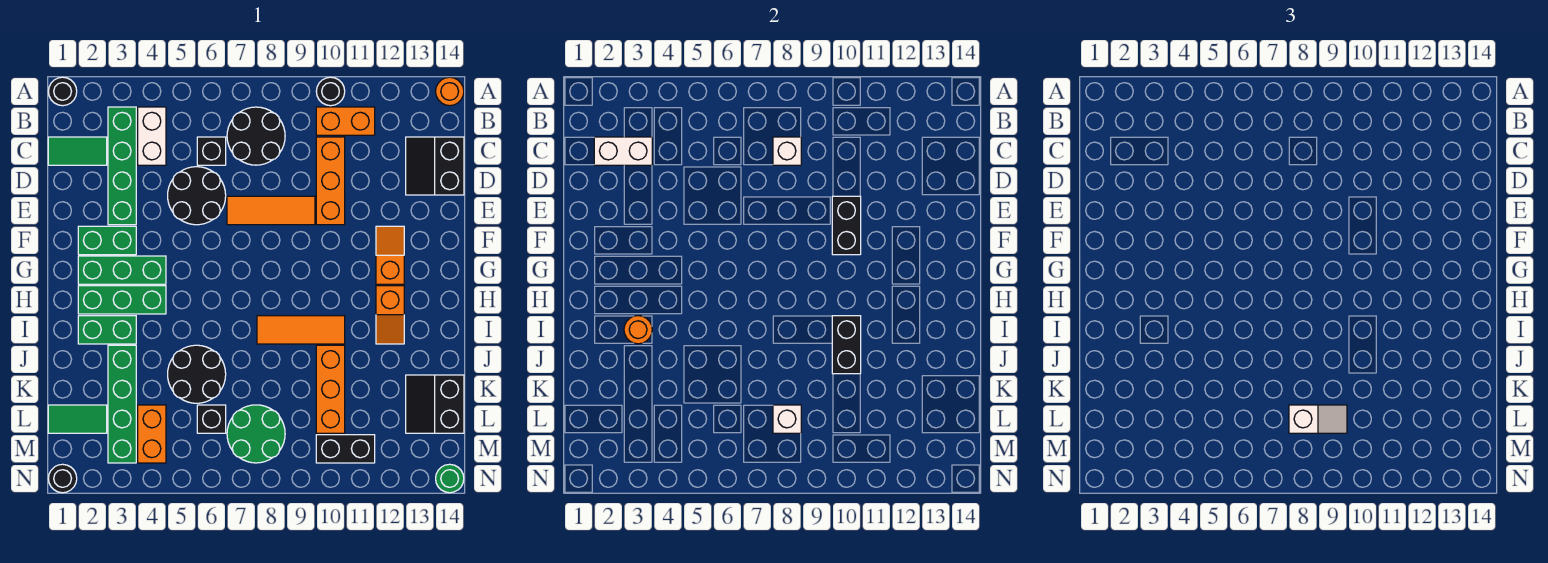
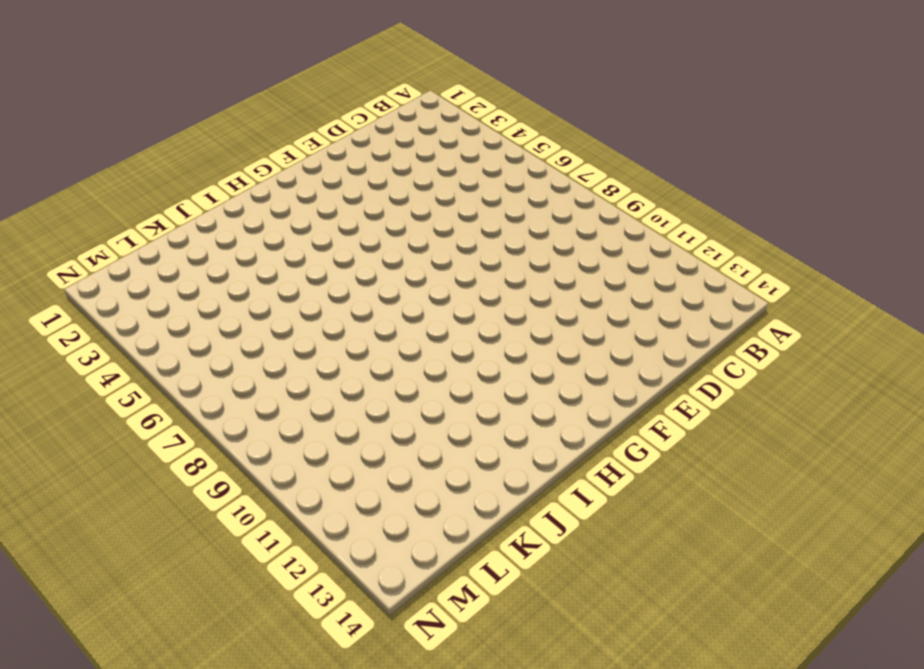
none -> black round brick A1 level 1
none -> black round brick A10 level 1
none -> orange round brick A14 level 1
none -> green brick B3:E3 level 1

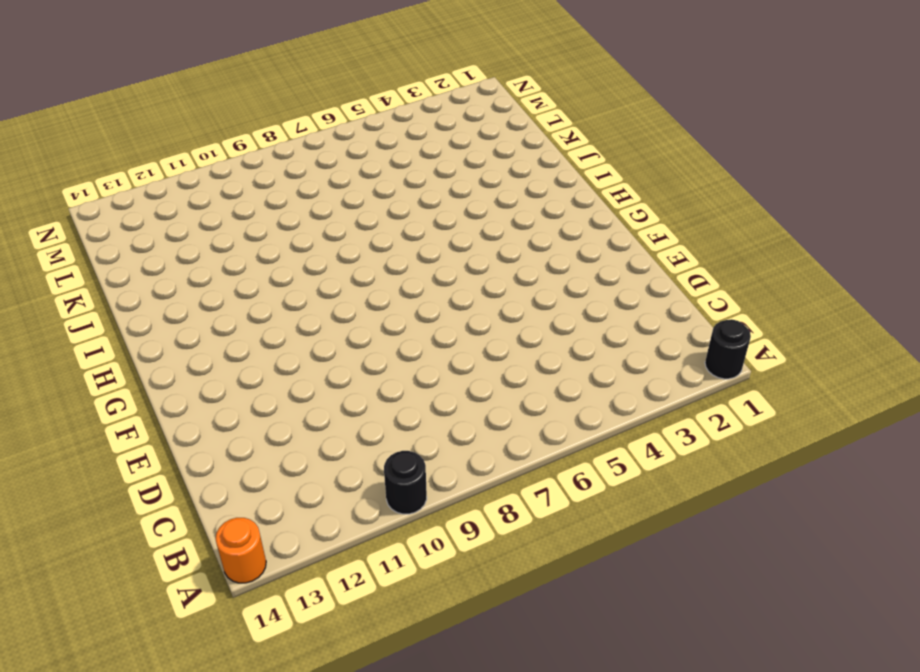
none -> green brick B3:E3 level 1
none -> white brick B4:C4 level 1
none -> black round brick B7:C8 level 1
none -> orange brick B10:B11 level 1

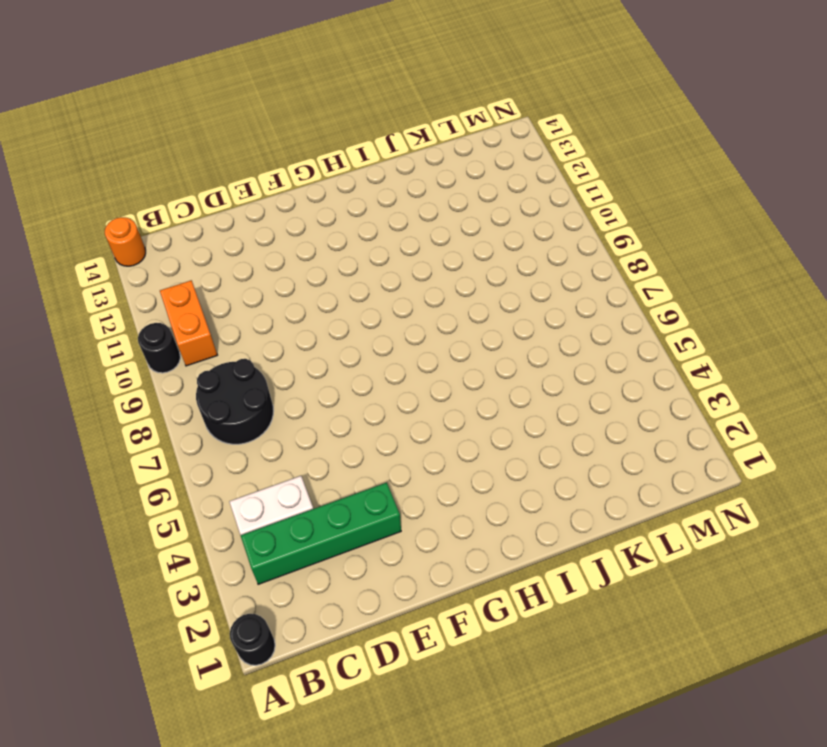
none -> green tile C1:C2 level 1
none -> black brick C6 level 1
none -> orange brick C10:E10 level 1
none -> black slope C13:D14 level 1 top 14

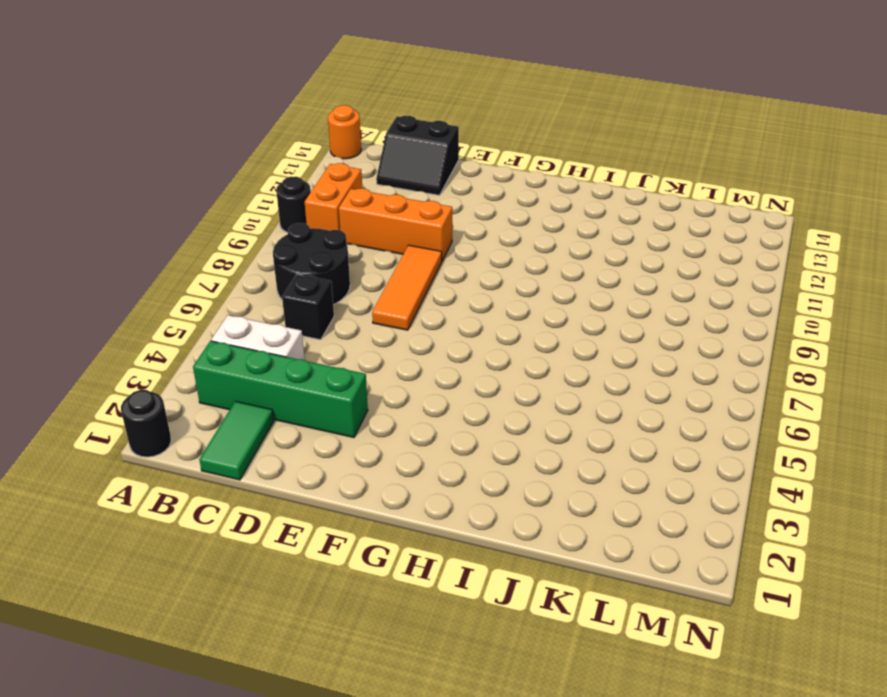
none -> black round brick D5:E6 level 1
none -> green brick F2:F3 level 1
none -> orange slope F12:G12 level 1 top G
none -> green brick G2:G4 level 1

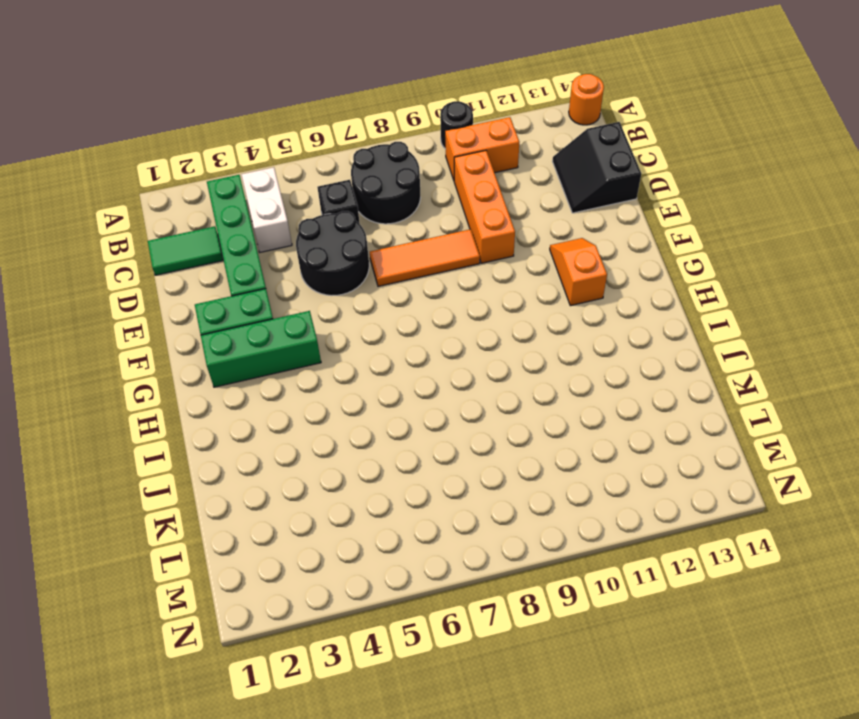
none -> black round brick A1 level 1
none -> green brick H2:H4 level 1
none -> orange slope H12:I12 level 1 top H
none -> green brick I2:I3 level 1

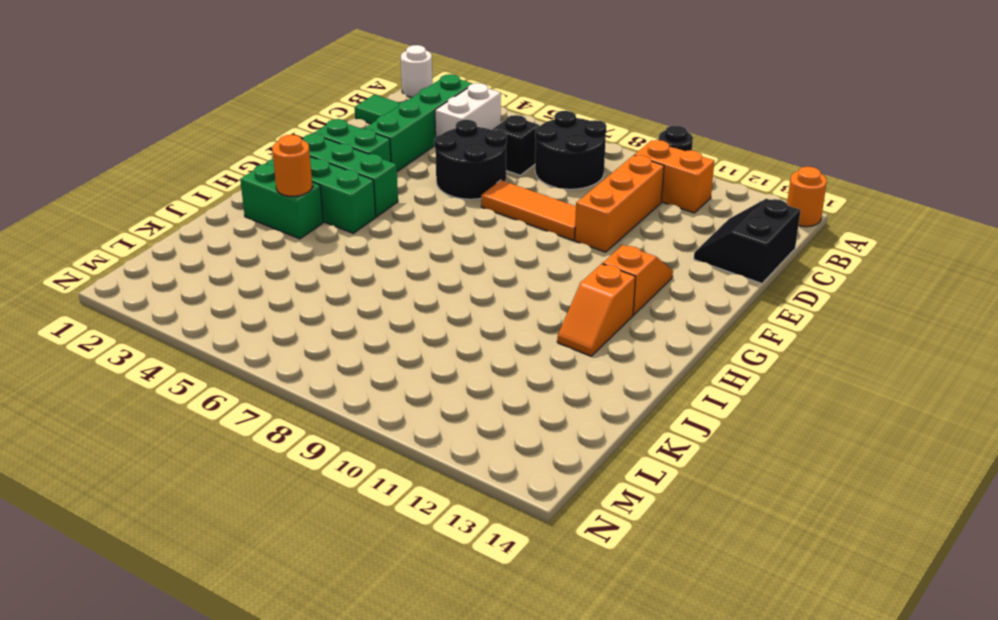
white round brick A1 level 1 -> black round brick A1 level 1
none -> orange tile I8:I10 level 1
none -> green brick J3:M3 level 1
none -> black round brick J5:K6 level 1
none -> orange brick J10:L10 level 1

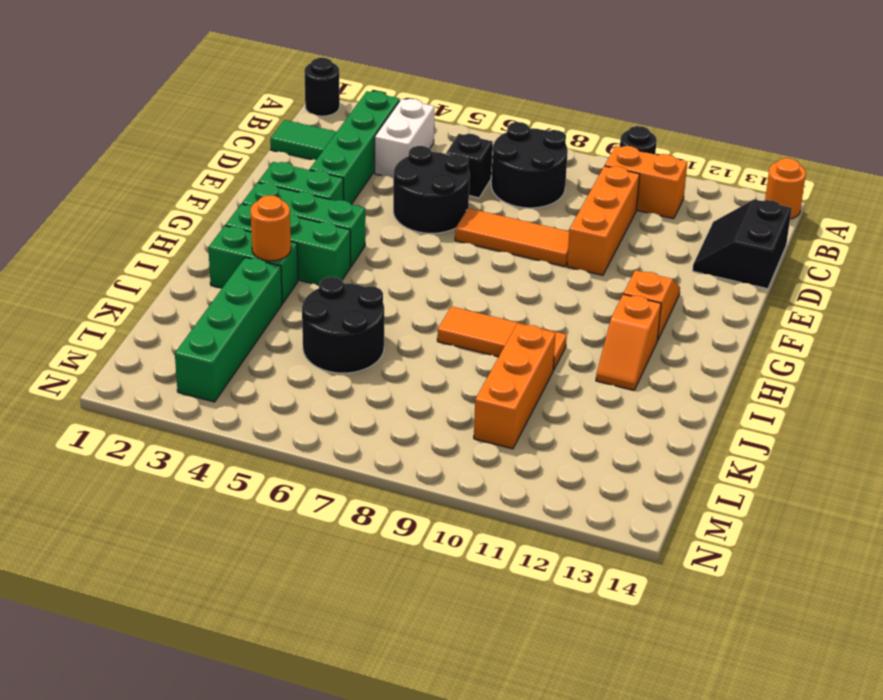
none -> black slope K13:L14 level 1 top 14
none -> green tile L1:L2 level 1
none -> orange brick L4:M4 level 1
none -> black brick L6 level 1

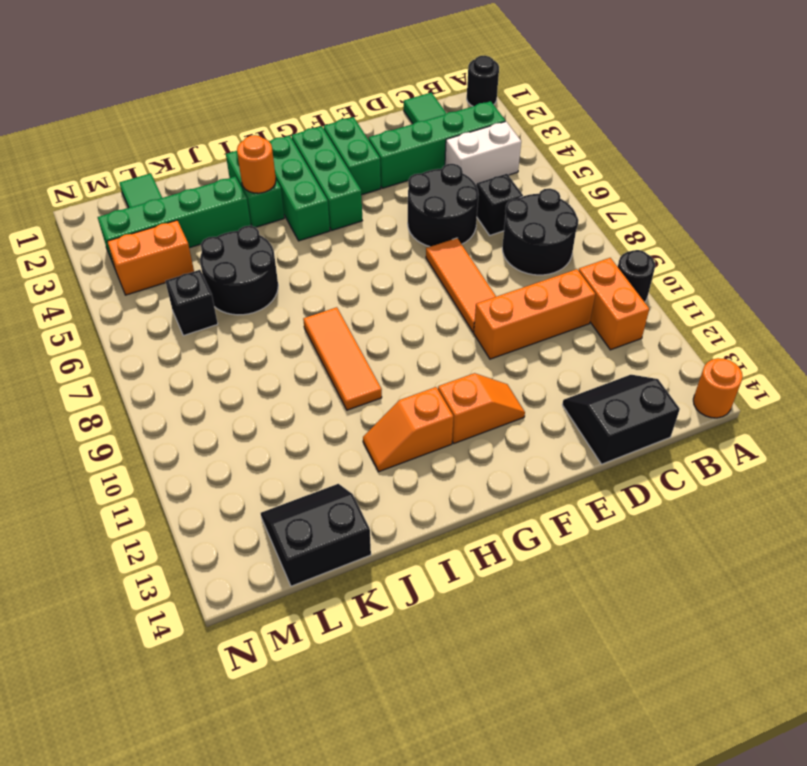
none -> orange brick J10:L10 level 1
none -> green round brick L7:M8 level 1
none -> black brick M10:M11 level 1
none -> black round brick N1 level 1

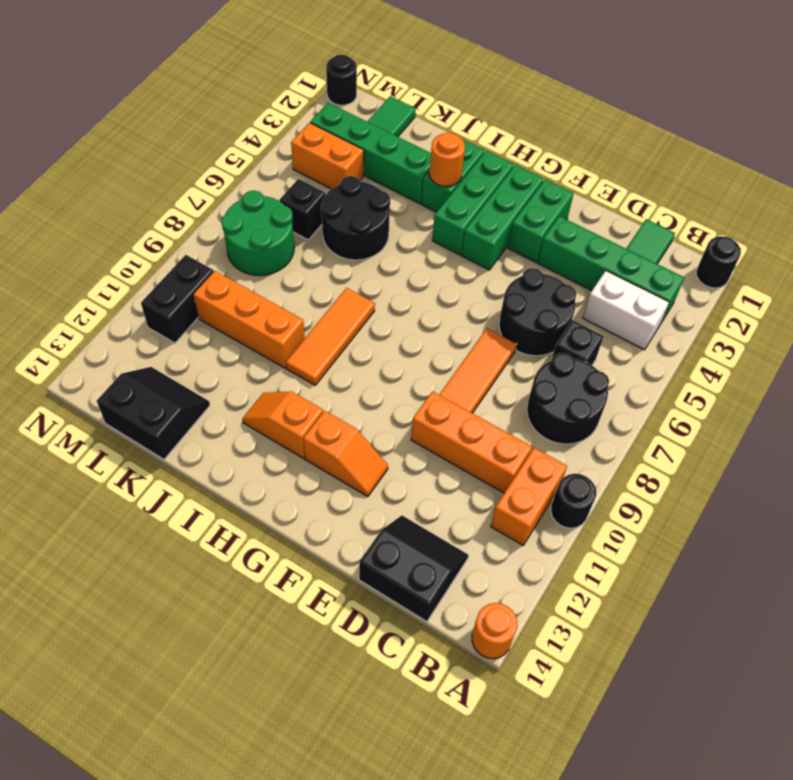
none -> green round brick N14 level 1
none -> white brick C2:C3 level 2
none -> white brick C8 level 2
none -> black brick E10:F10 level 2

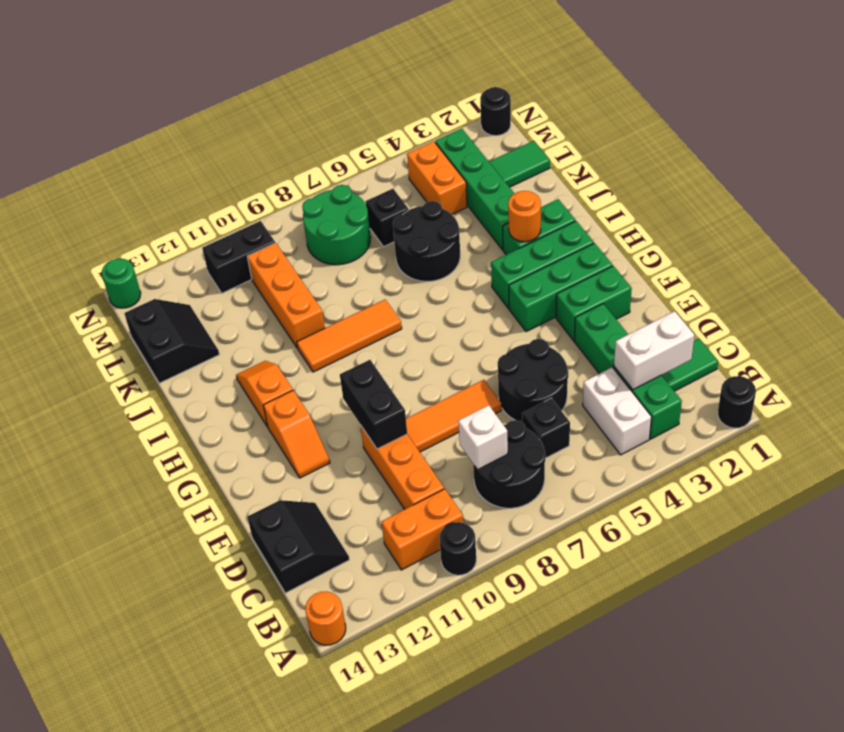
none -> black brick I10:J10 level 2
none -> white brick L8 level 2
none -> white slope L8:L9 level 3 top 8

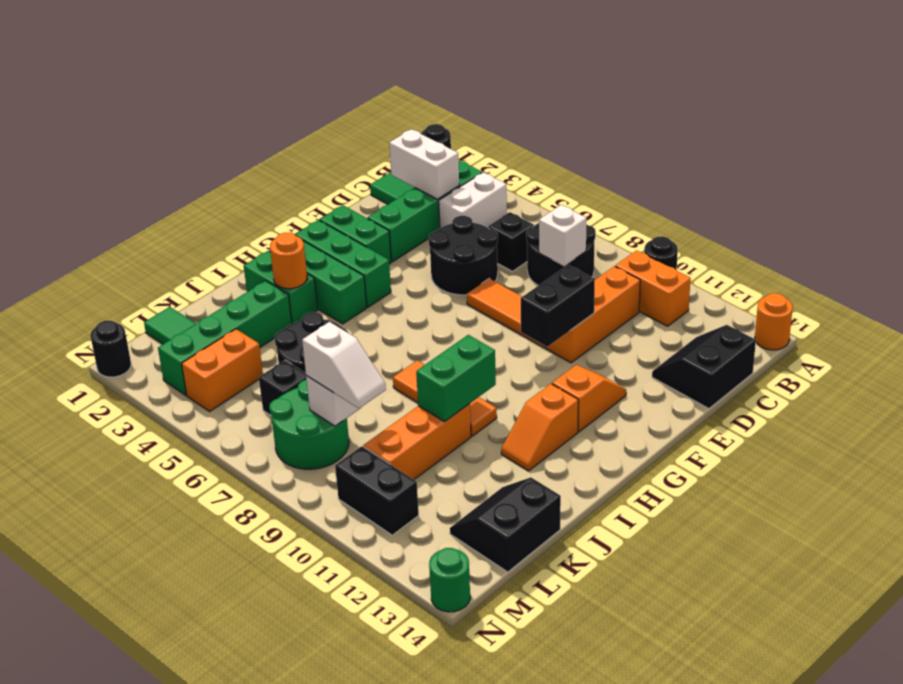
green brick I10:J10 level 2 -> black brick I10:J10 level 2

